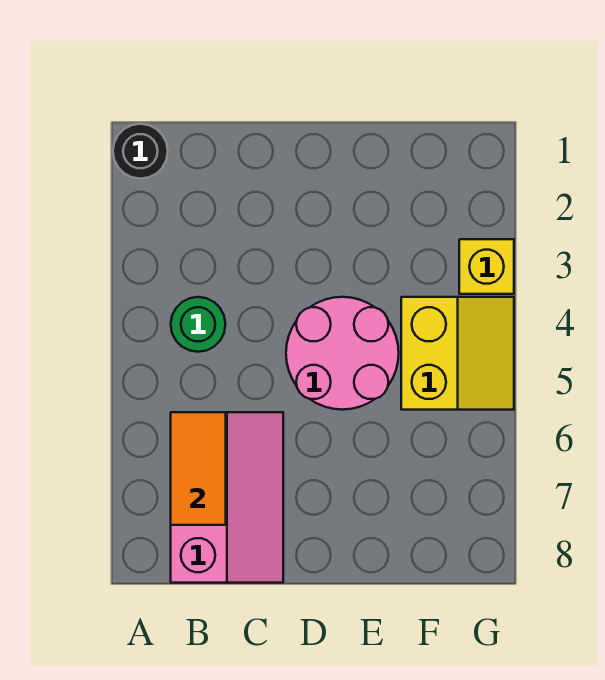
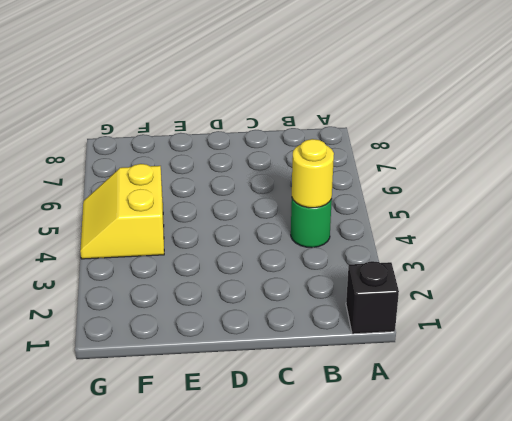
black brick A1 level 1 -> black round brick A1 level 1
yellow round brick B4 level 2 -> none
none -> pink slope B6:C8 level 1 top B
none -> pink round brick D4:E5 level 1

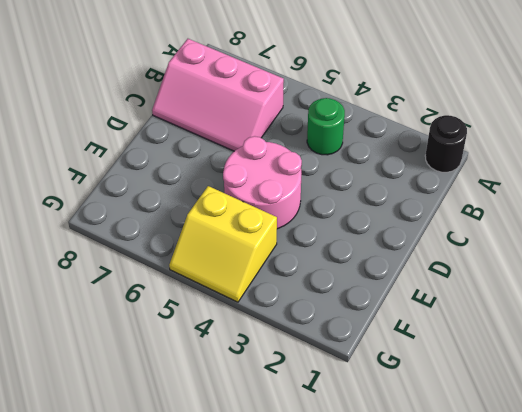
none -> yellow brick G3 level 1
none -> orange tile B6:B7 level 2

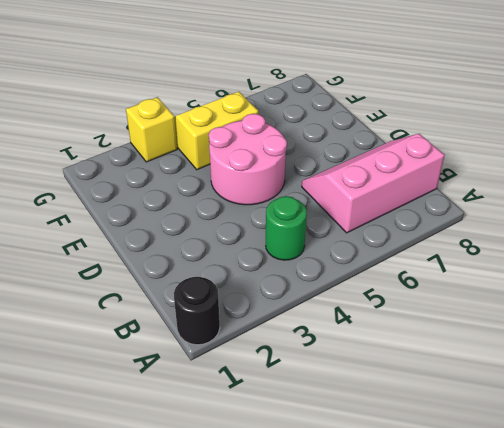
none -> orange tile B6:B7 level 2

